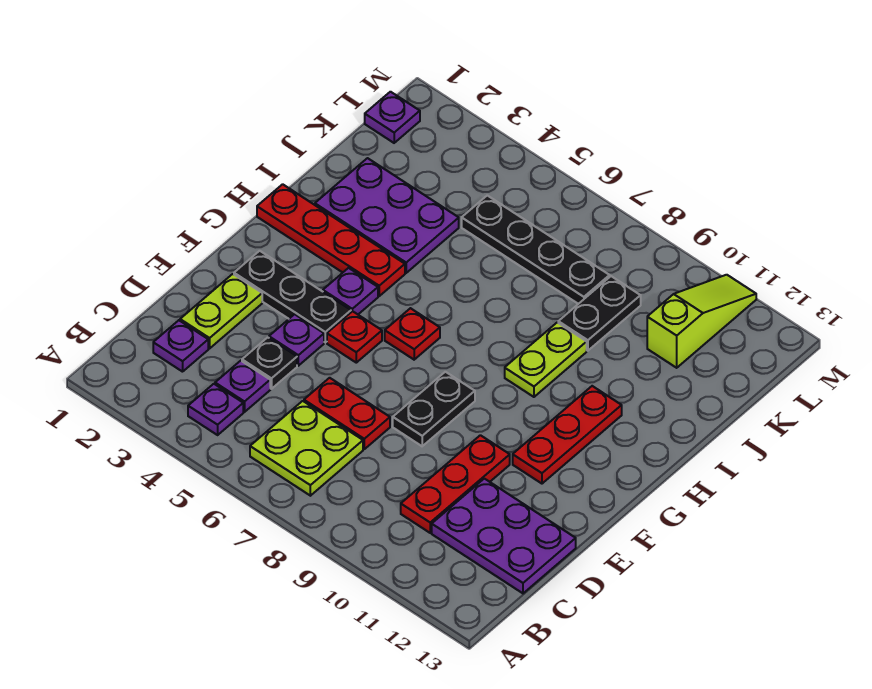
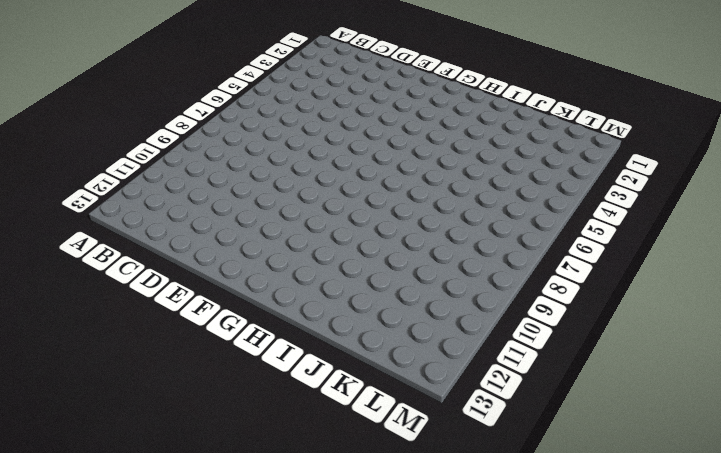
none -> purple plate B4 level 1
none -> lime plate B6:C7 level 1
none -> purple plate C2 level 1

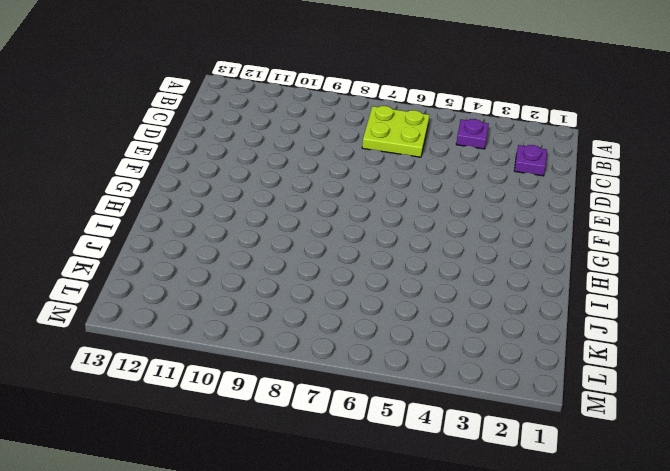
none -> purple plate C4 level 1
none -> red plate C10:E10 level 1
none -> purple plate C11:D13 level 1

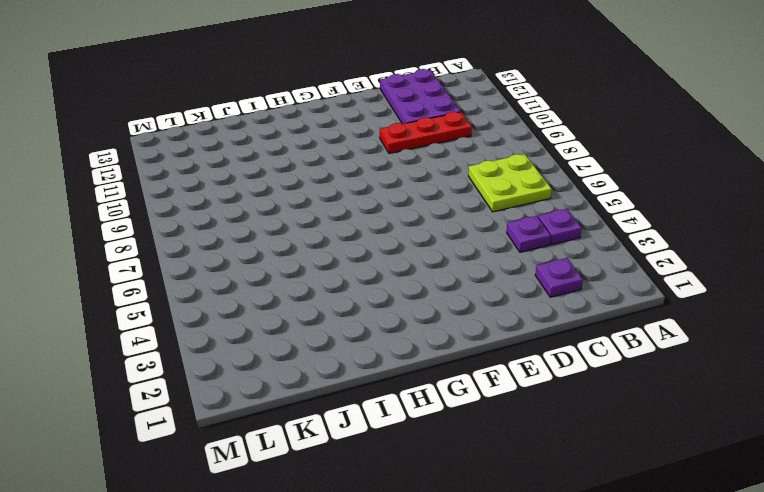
none -> lime plate D2:E2 level 1
none -> black plate D4 level 1
none -> red plate D6:D7 level 1

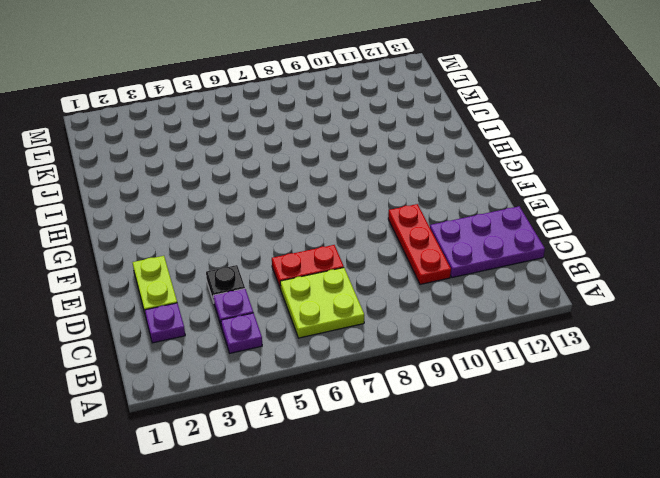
none -> purple plate E4 level 1
none -> black plate E8:F8 level 1
none -> black plate F2:F4 level 1

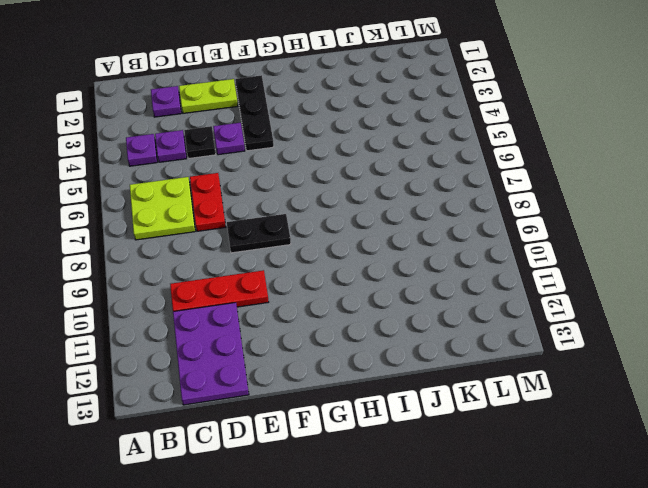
none -> red plate F5 level 1
none -> red plate F11:H11 level 1
none -> purple plate G4 level 1

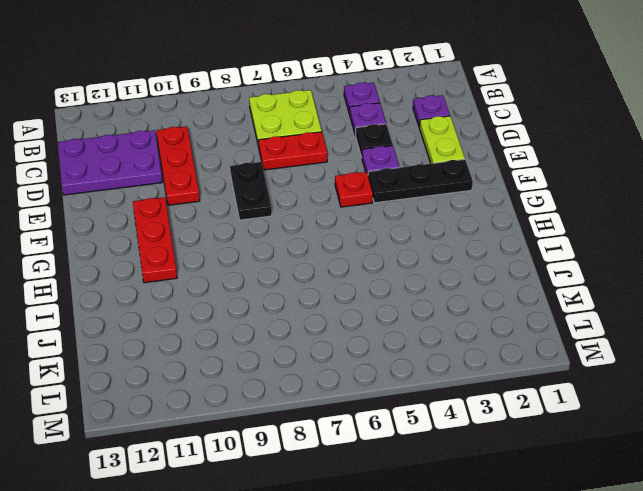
none -> purple plate G4 level 1
none -> red plate G6 level 1
none -> red plate H1:H4 level 1

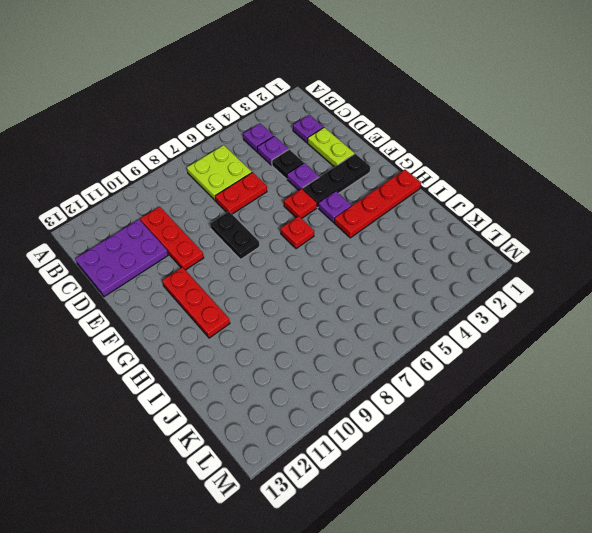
none -> lime plate H9:I9 level 1
none -> purple plate I2:J4 level 1
none -> black plate J9:K9 level 1

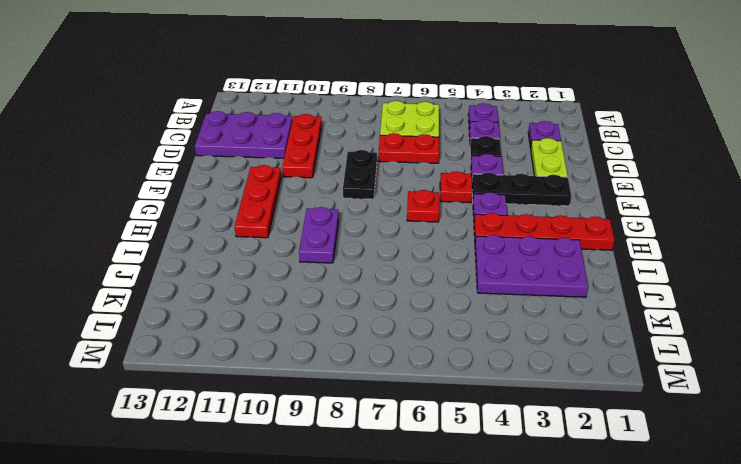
purple plate H9:I9 level 1 -> lime plate H9:I9 level 1
none -> black plate J9:K9 level 1
none -> black plate K5:K8 level 1
none -> lime slope K11:M11 level 1 top K

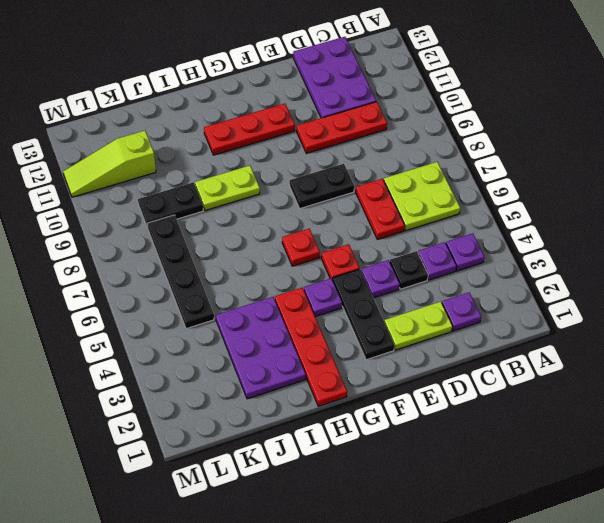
none -> purple plate L1 level 1

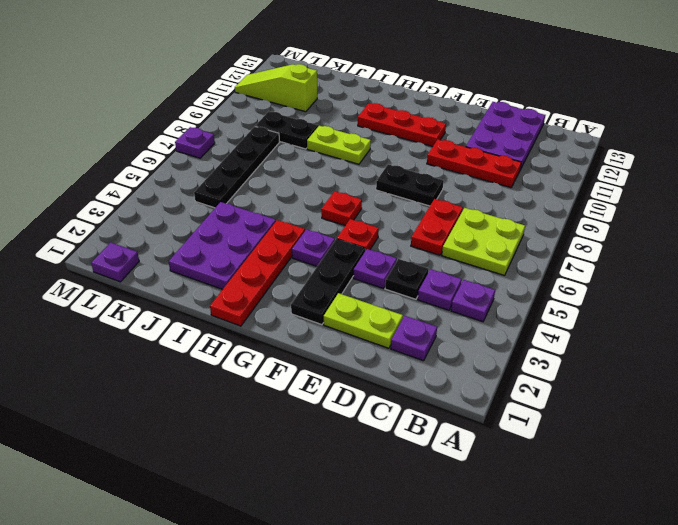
purple plate M7 level 1 -> none

